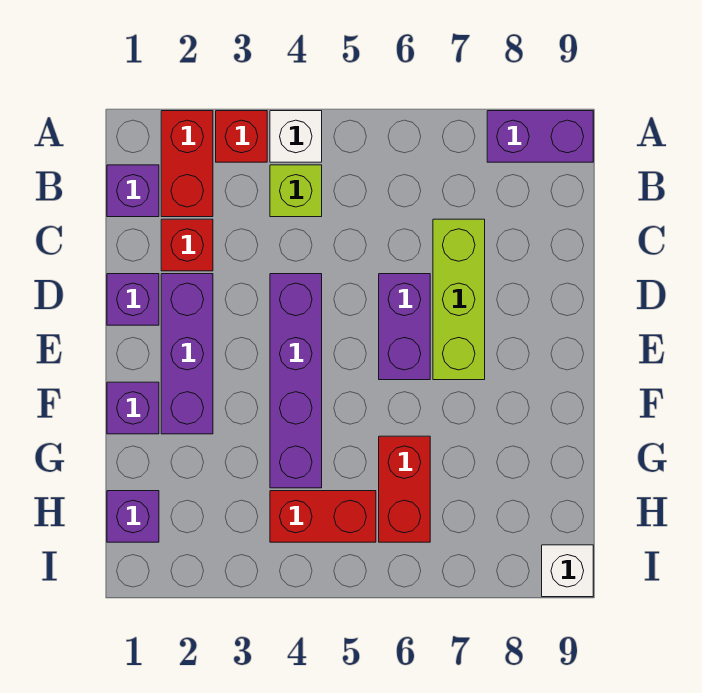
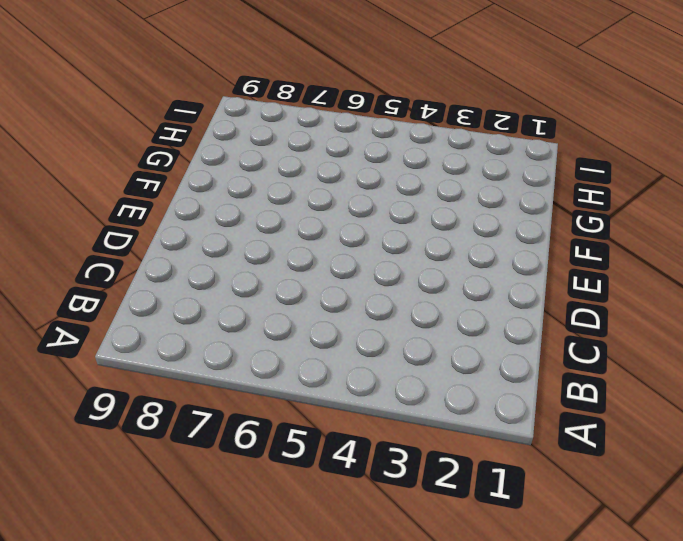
none -> red brick A2:B2 level 1
none -> red brick A3 level 1
none -> white brick A4 level 1

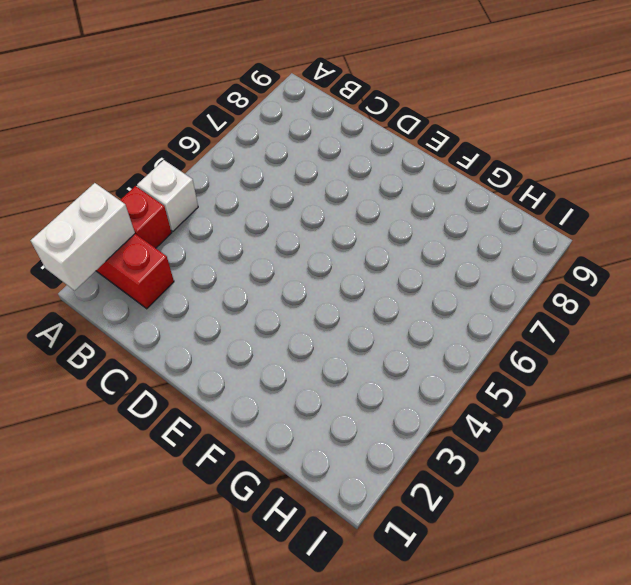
white brick A1:A2 level 2 -> none
none -> purple brick A8:A9 level 1
none -> purple brick B1 level 1
none -> lime brick B4 level 1

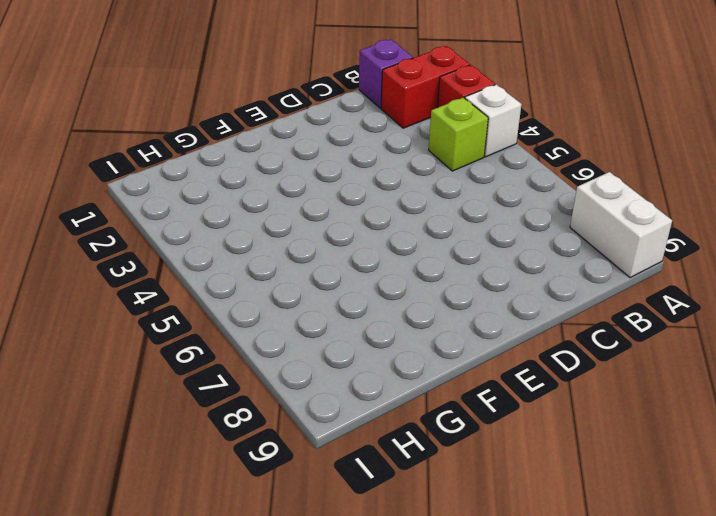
white brick A8:A9 level 1 -> purple brick A8:A9 level 1
none -> red brick C2 level 1
none -> lime brick C7:E7 level 1
none -> purple brick D1 level 1

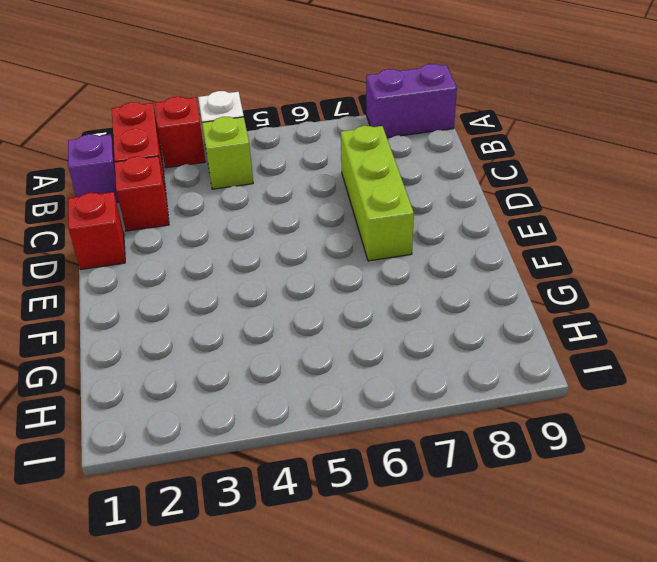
red brick D1 level 1 -> purple brick D1 level 1
none -> purple brick D2:F2 level 1
none -> purple brick D4:G4 level 1
none -> purple brick D6:E6 level 1

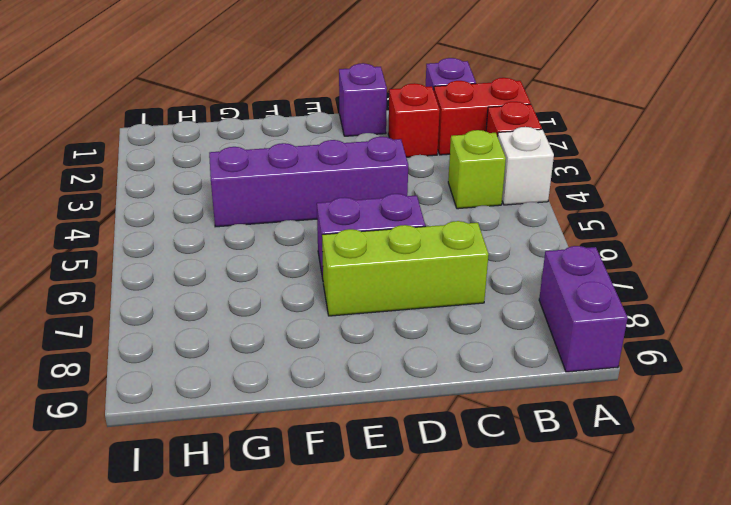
none -> purple brick D2:F2 level 1
none -> purple brick F1 level 1
none -> red brick G6:H6 level 1

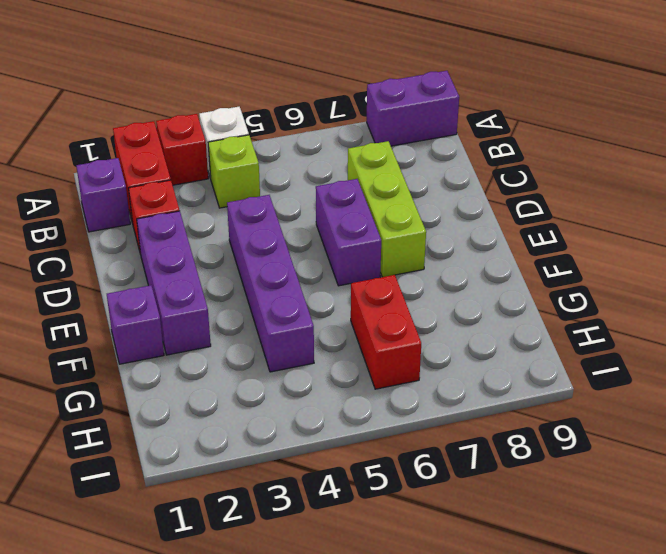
none -> purple brick D1 level 1
none -> purple brick H1 level 1
none -> red brick H4:H5 level 1

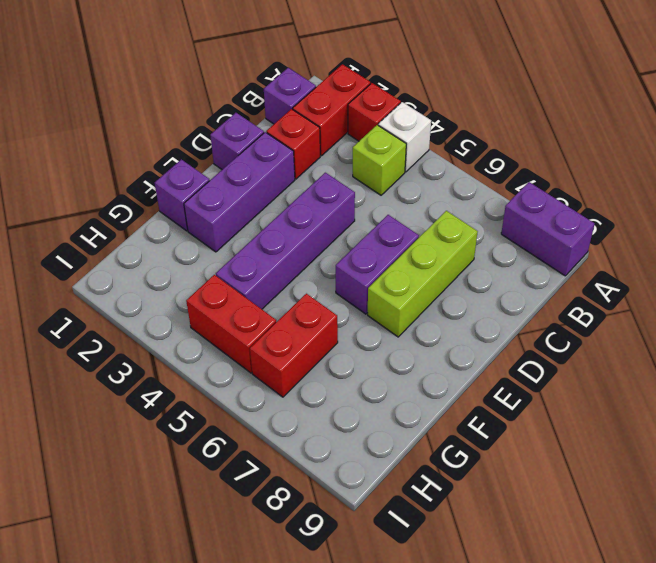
none -> purple brick H1 level 1
none -> white brick I9 level 1

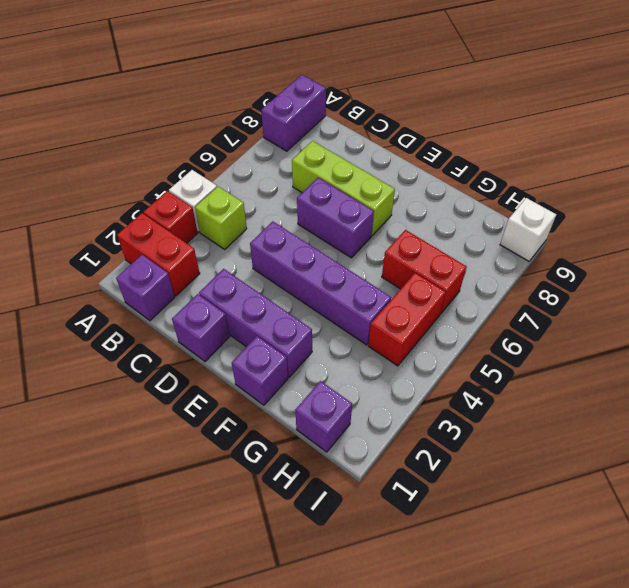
none -> red brick C2 level 1

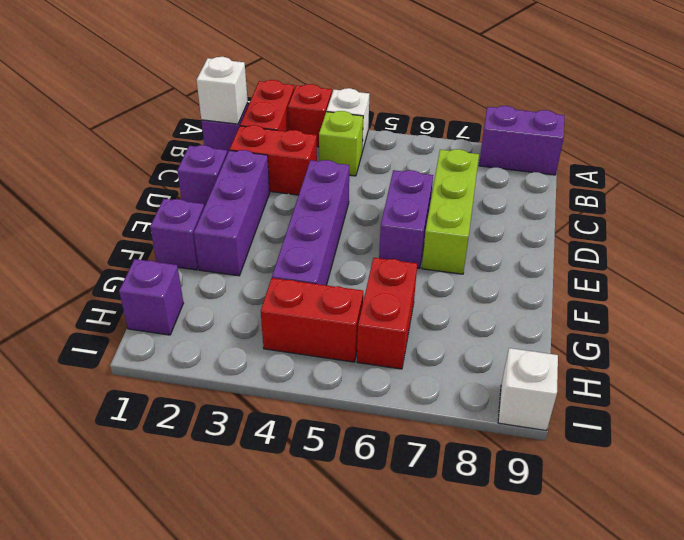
white brick B1 level 2 -> none
red brick C2:C3 level 1 -> red brick C2 level 1

